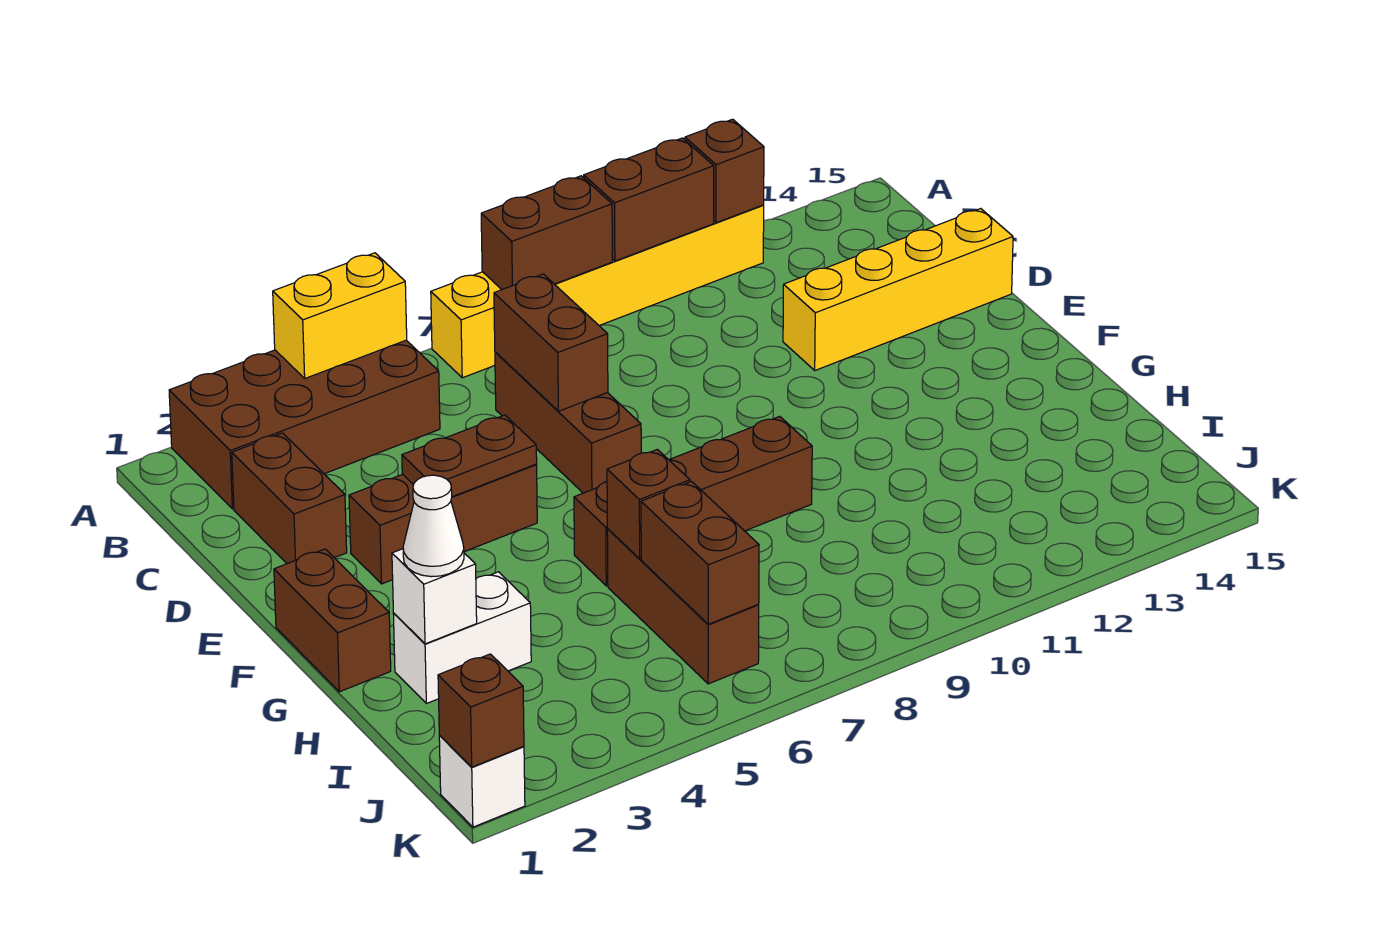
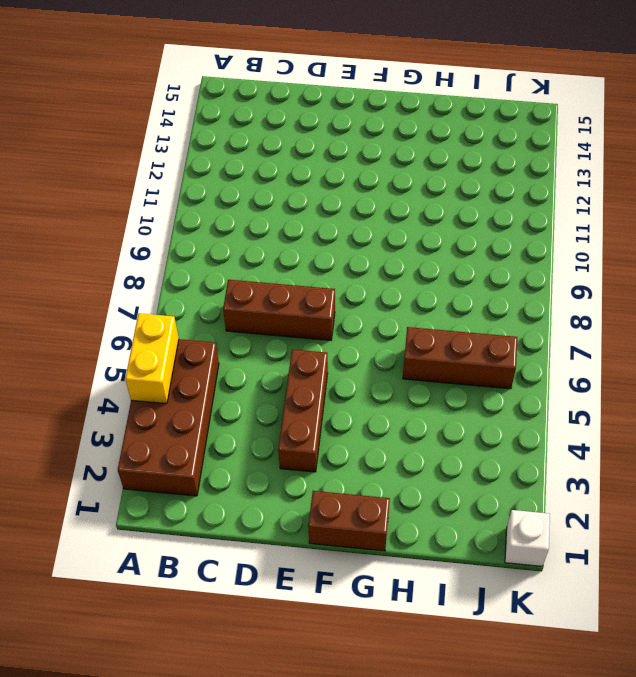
none -> yellow brick A7:A12 level 1
none -> brown brick C2:D2 level 1
none -> yellow brick D12:D15 level 1

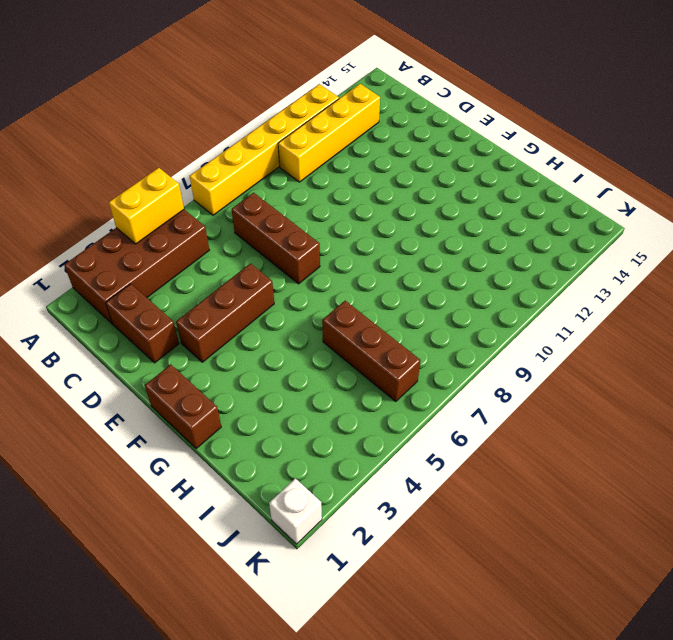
yellow brick B10:B13 level 1 -> yellow brick D12:D15 level 1
none -> brown brick G6:G9 level 1
none -> white brick H2:H3 level 1
none -> brown brick A8:A9 level 2

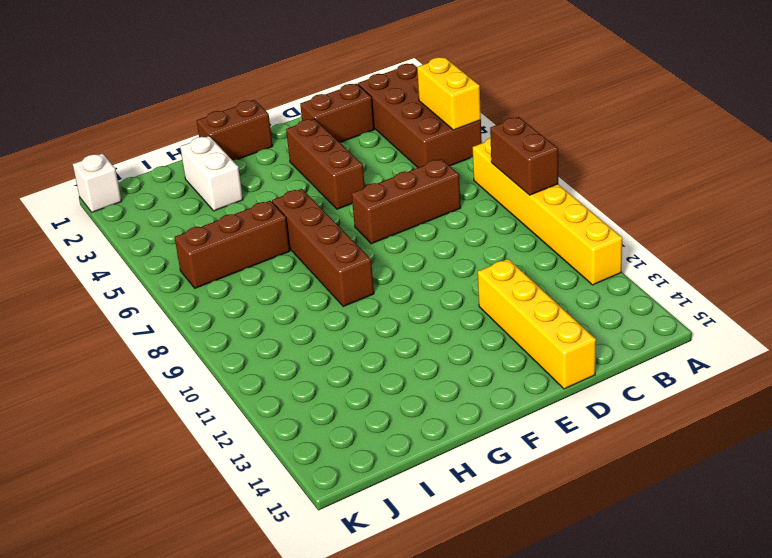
none -> brown brick A10:A11 level 2
none -> brown brick A12 level 2
none -> brown brick C7:D7 level 2

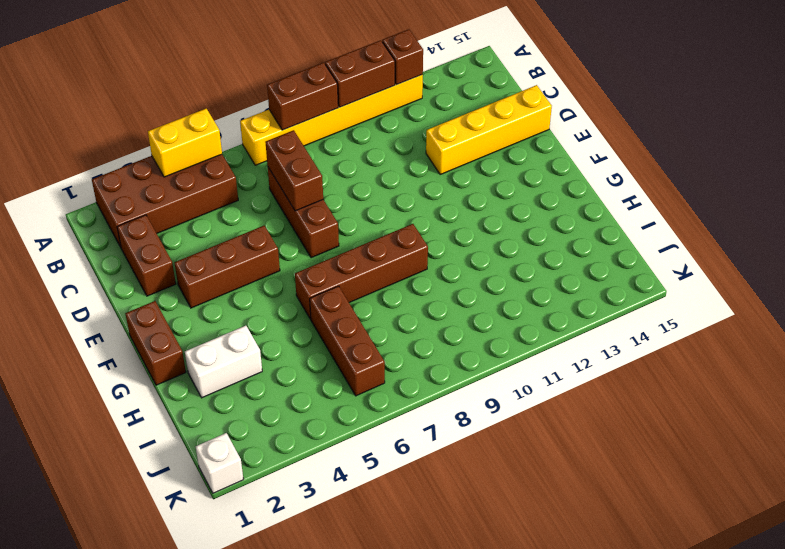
none -> brown plate E4:E5 level 2
none -> white brick H2 level 2
none -> brown brick H6 level 2

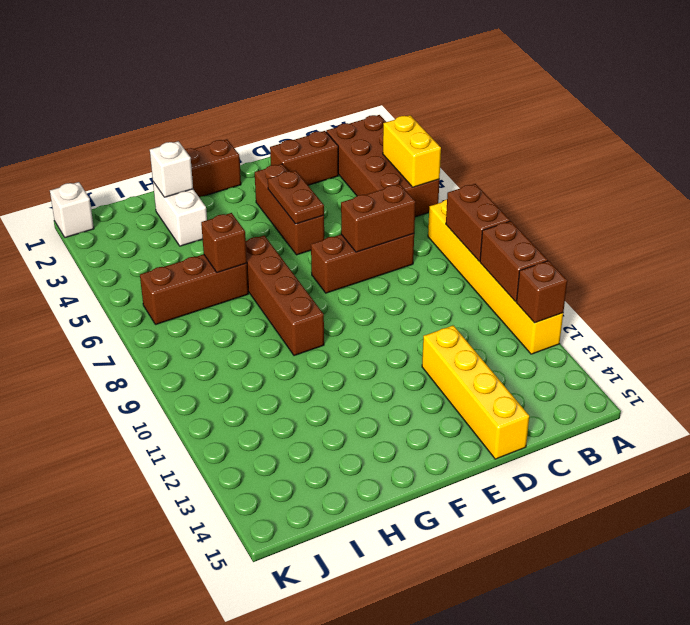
none -> brown brick I6:J6 level 2
none -> brown brick K1 level 2
none -> white cone H2 level 3

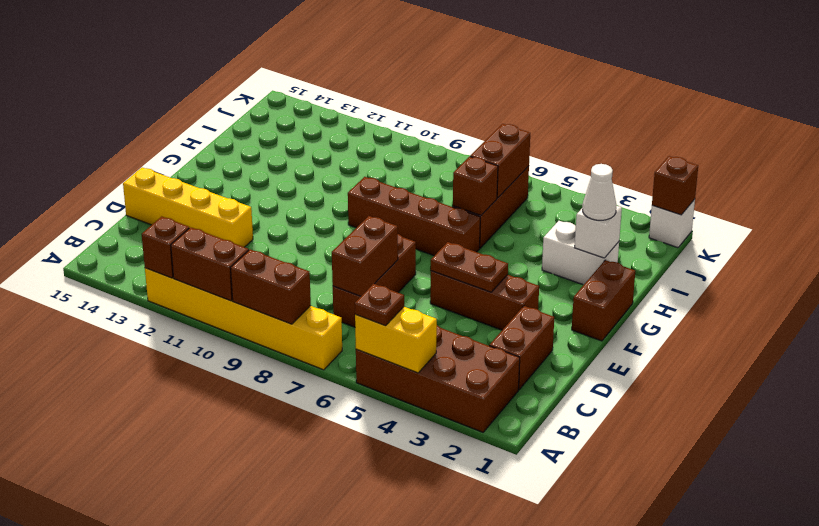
brown plate A5 level 3 -> none

